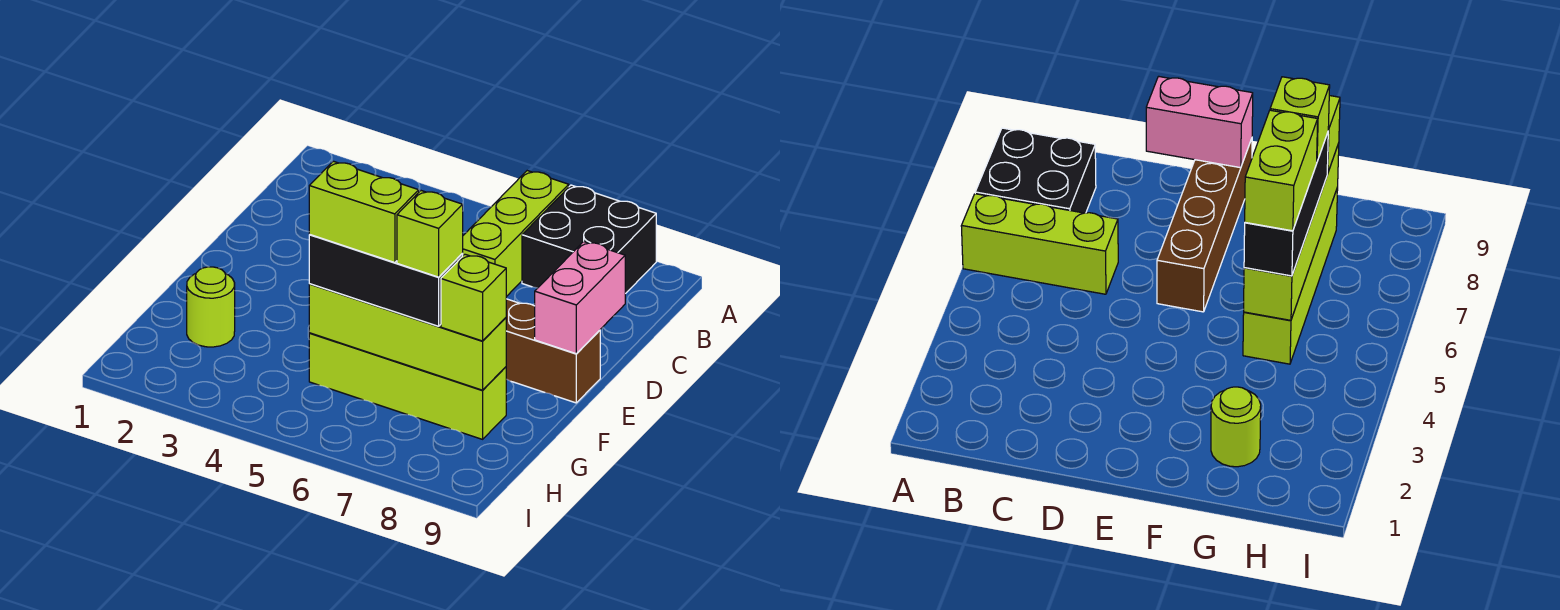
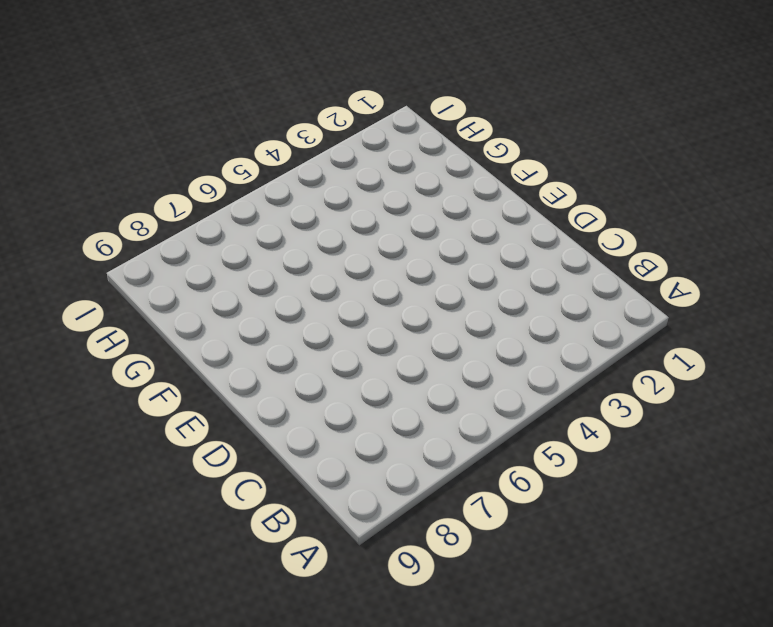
none -> lime brick A6:C6 level 1
none -> black brick A7:B8 level 1

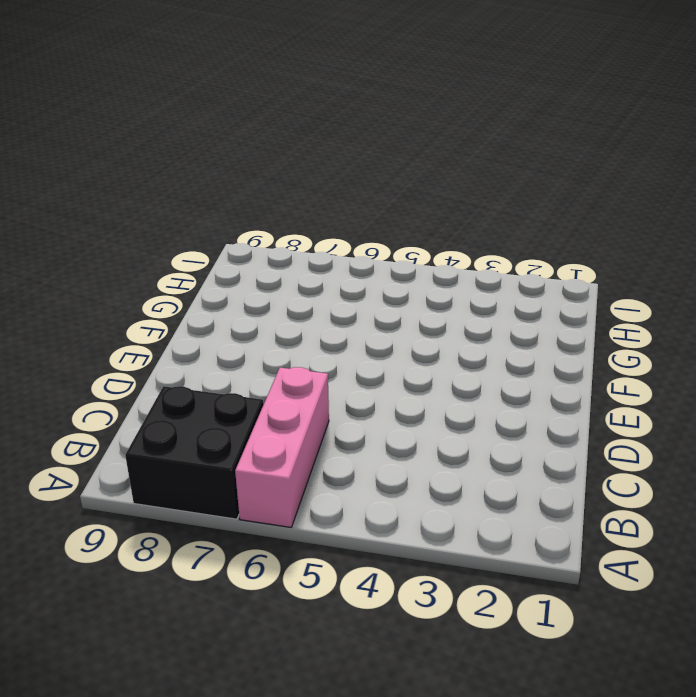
pink brick A6:C6 level 1 -> lime brick A6:C6 level 1
none -> brown brick E6:E9 level 1
none -> lime round brick G2 level 1

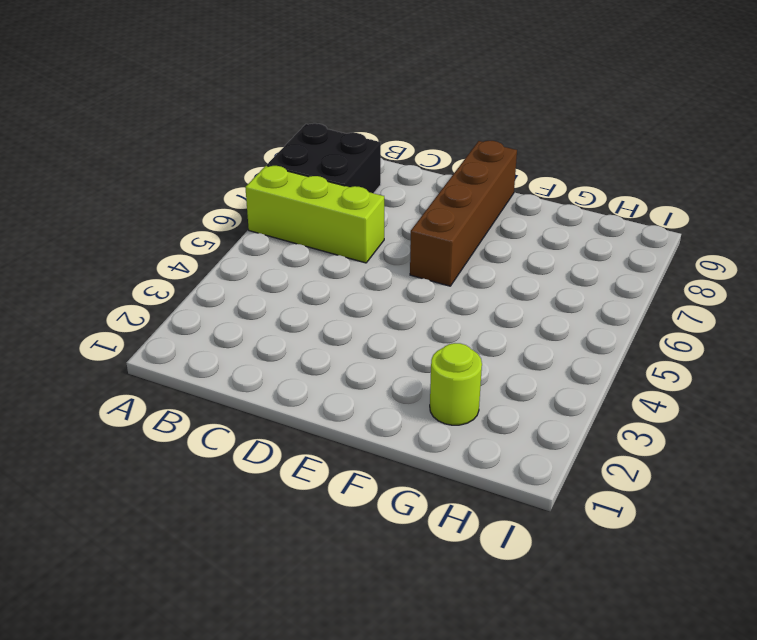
none -> lime brick G5:G8 level 1
none -> pink brick D9:E9 level 2

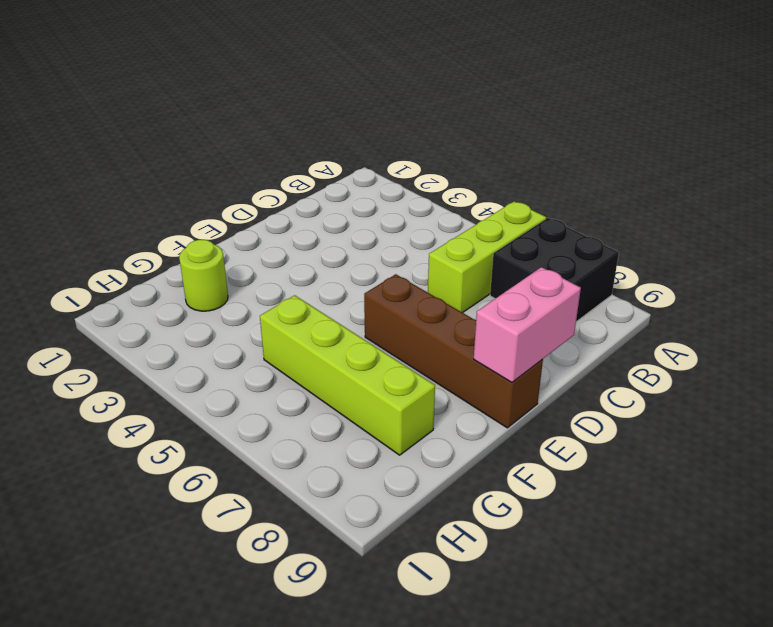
none -> lime brick G5:G8 level 2
none -> black brick G5:G7 level 3

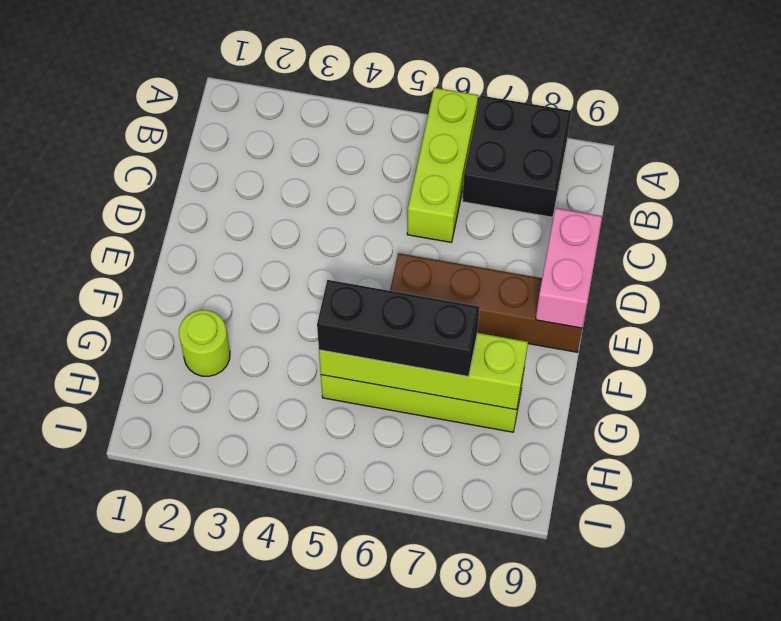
none -> lime brick G8 level 3
none -> lime brick G5:G6 level 4

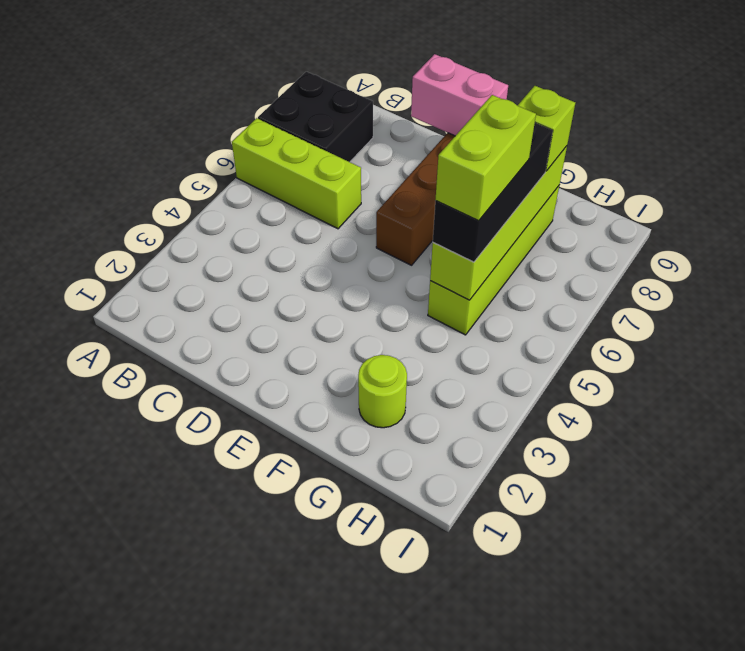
none -> lime brick G7 level 4

